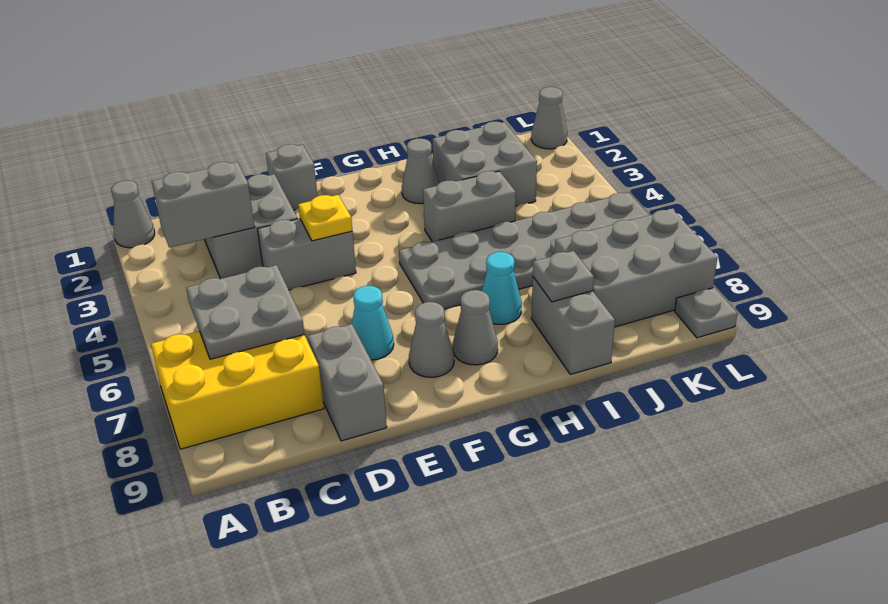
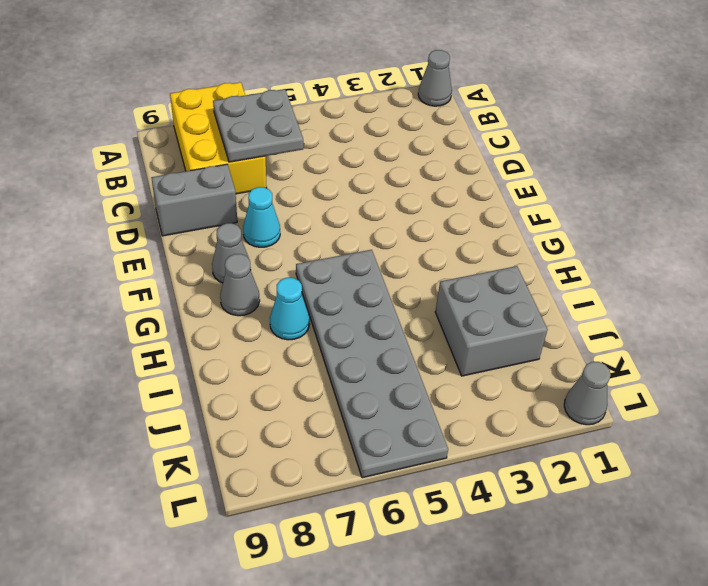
none -> grey brick C2:D3 level 1
none -> grey brick D4:E4 level 1
none -> grey brick E1 level 1

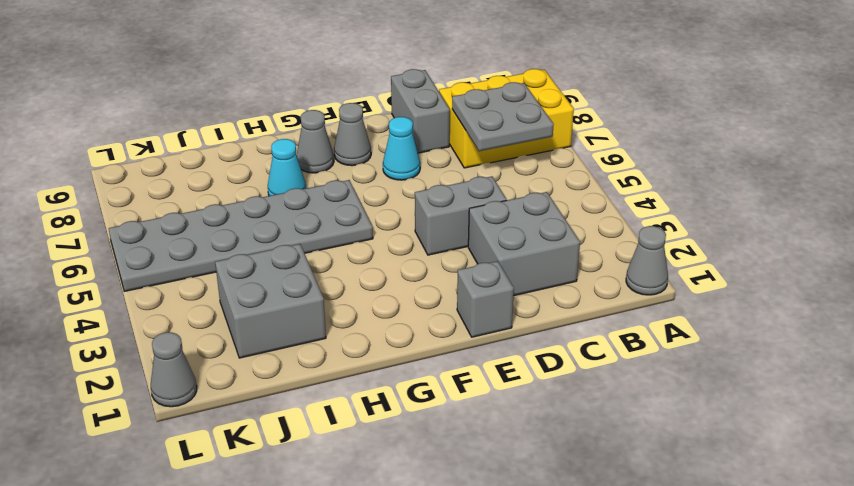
none -> grey cone H2 level 1
none -> grey brick H4:I4 level 1
none -> grey brick I8:I9 level 1

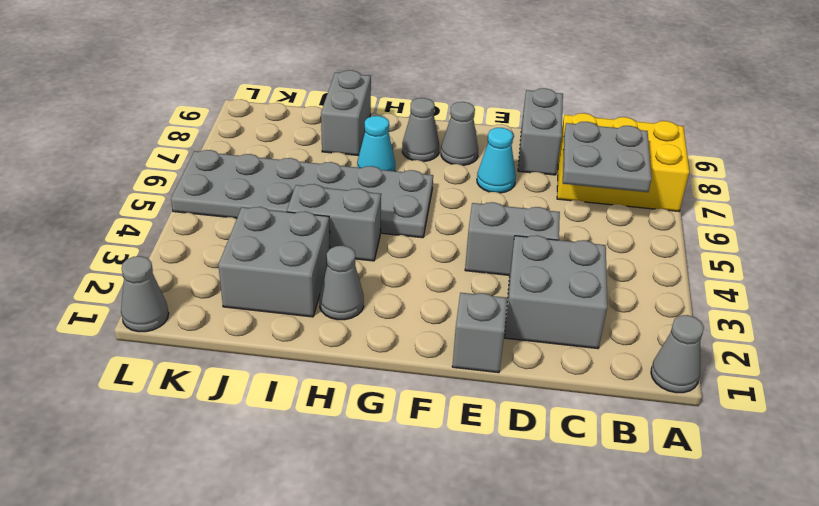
none -> grey brick J7:L8 level 1
none -> grey plate L9 level 1
none -> grey brick B3:C3 level 2

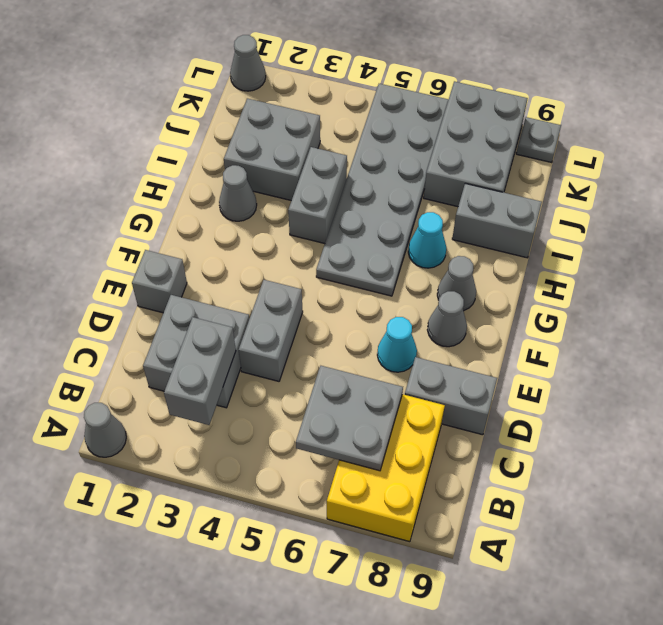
none -> yellow plate E4 level 2
none -> grey plate I8 level 2

